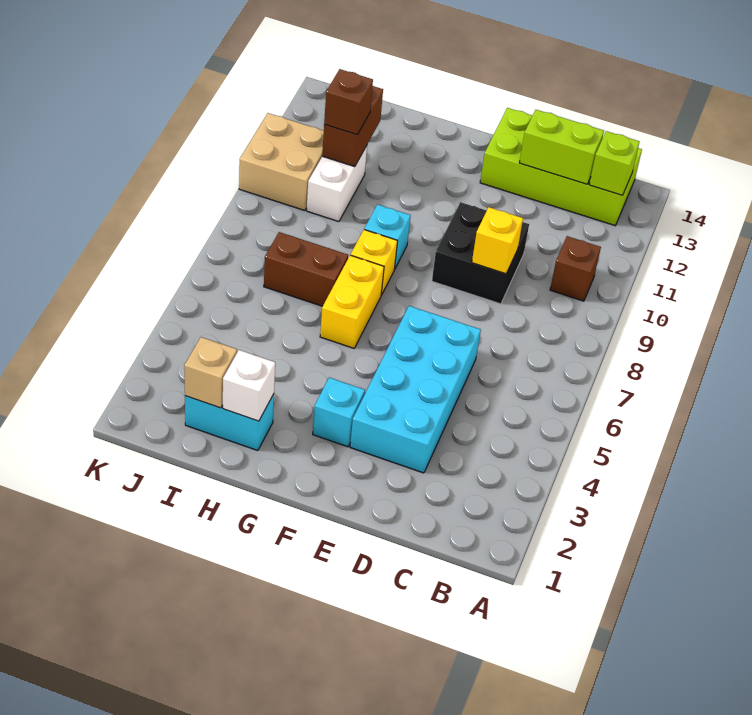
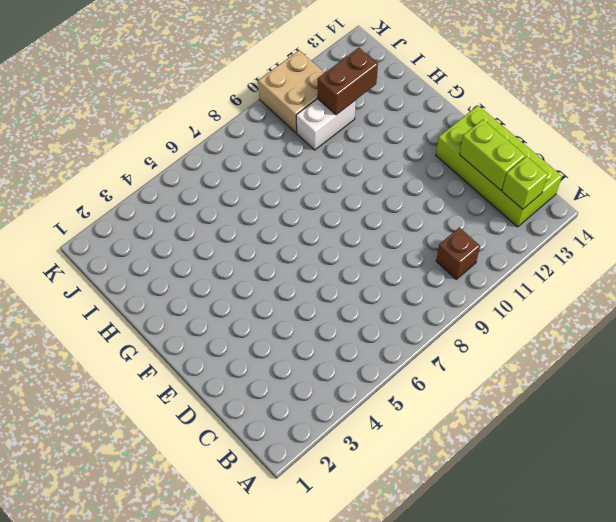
none -> cyan brick D3:E6 level 1
none -> black brick D9:E10 level 1
none -> cyan brick F3 level 1

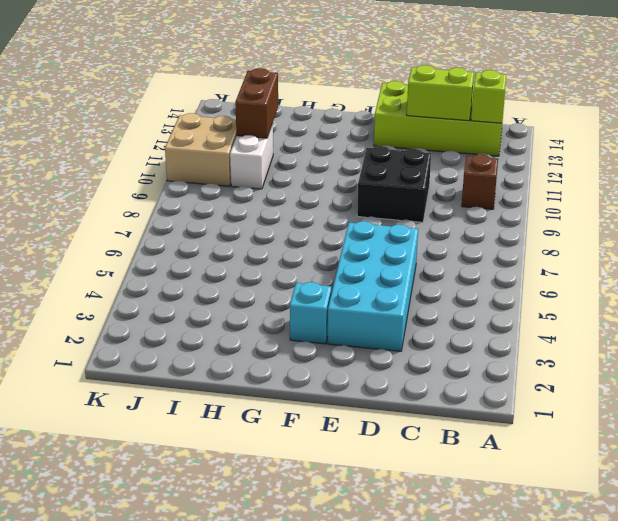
none -> yellow brick G6:G7 level 1
none -> yellow brick G8 level 1
none -> cyan brick G9 level 1

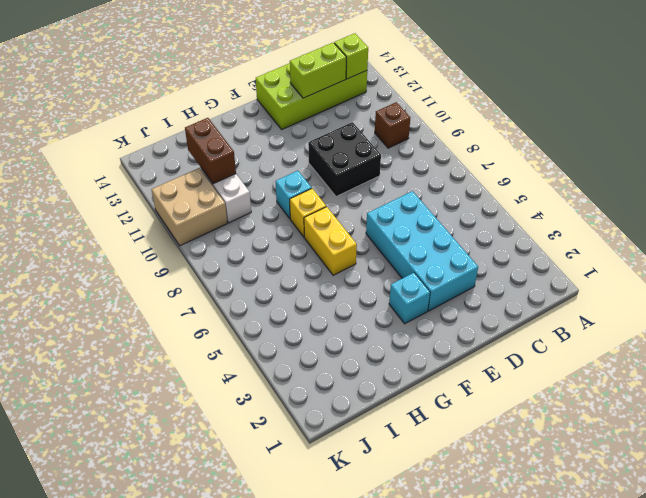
none -> cyan brick H2:I2 level 1
none -> brown brick H7:I7 level 1
none -> yellow brick D9 level 2

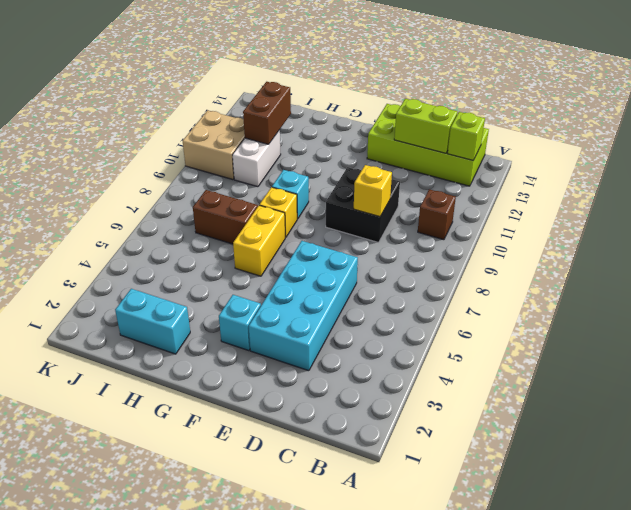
none -> white brick H2 level 2
none -> tan brick I2 level 2
none -> brown brick I11 level 3

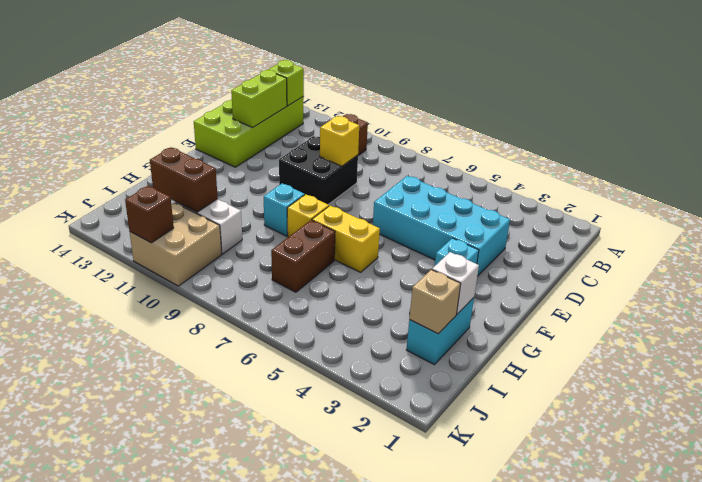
brown brick K11 level 2 -> brown brick I11 level 3

